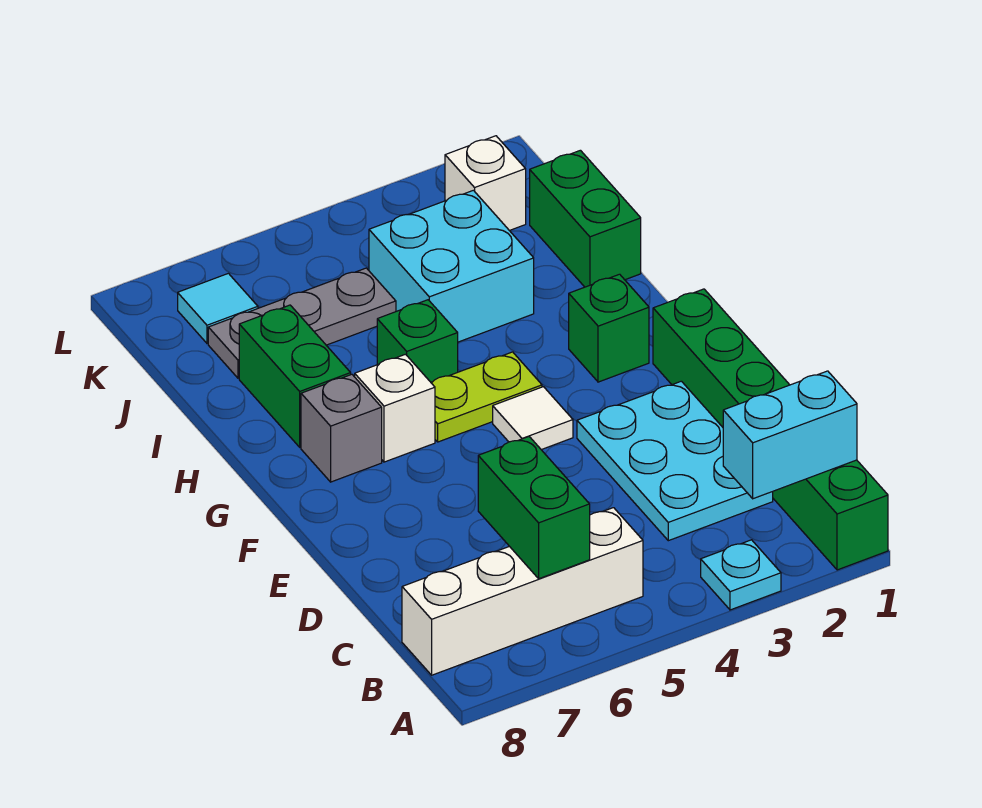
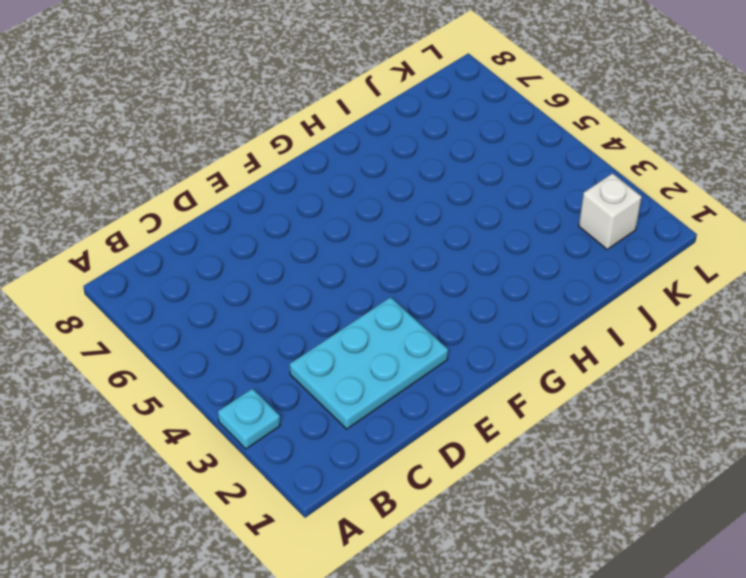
none -> green brick A1:F1 level 1
none -> white brick B5:B8 level 1
none -> white tile F4 level 1

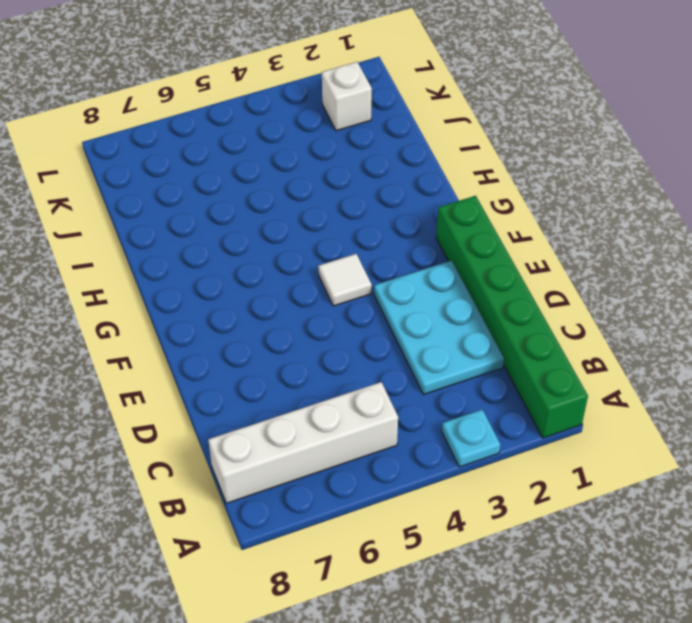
none -> green brick G2 level 1
none -> lime plate G4:G5 level 1
none -> white brick G6 level 1

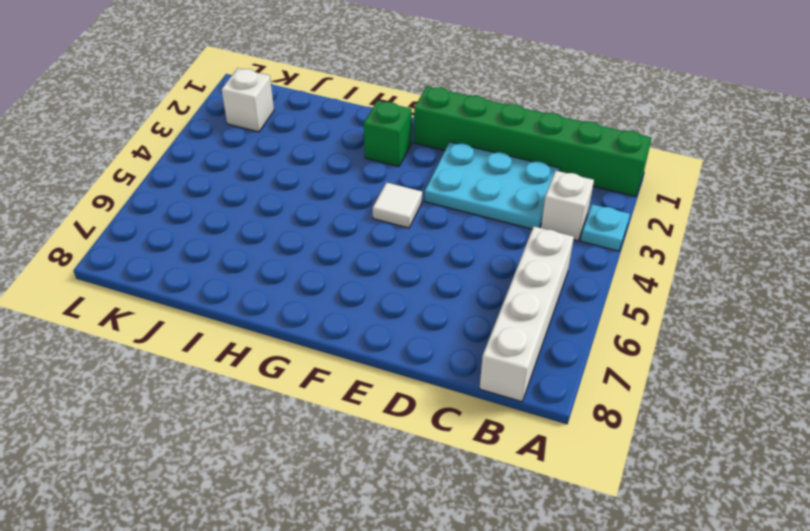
white brick B3 level 1 -> white brick G6 level 1
none -> lime plate G4:G5 level 1
none -> grey brick G7 level 1
none -> green brick H5 level 1

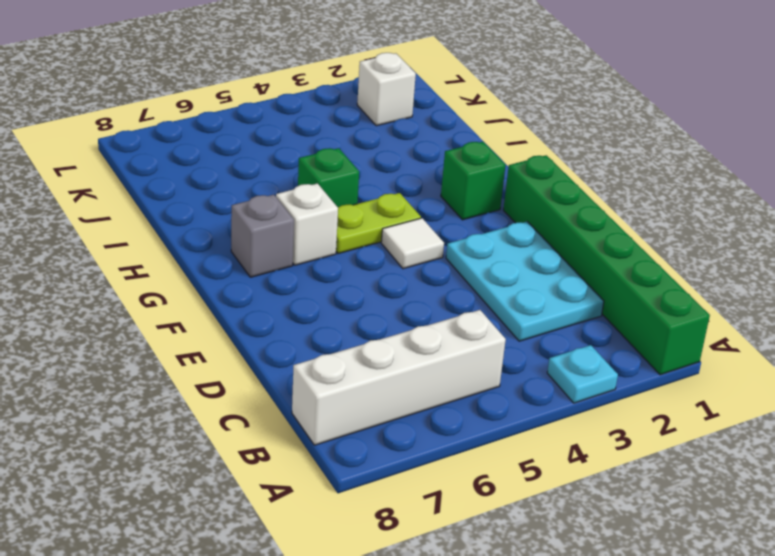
none -> green brick H7:I7 level 1
none -> green brick I1:J1 level 1
none -> cyan brick I3:J4 level 1

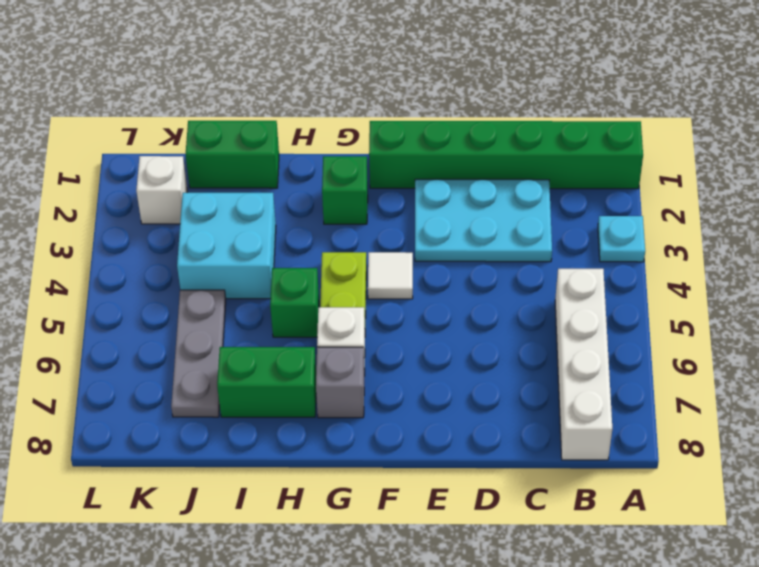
none -> cyan tile K7 level 1
none -> cyan brick B1:B2 level 2
none -> green brick B6:C6 level 2

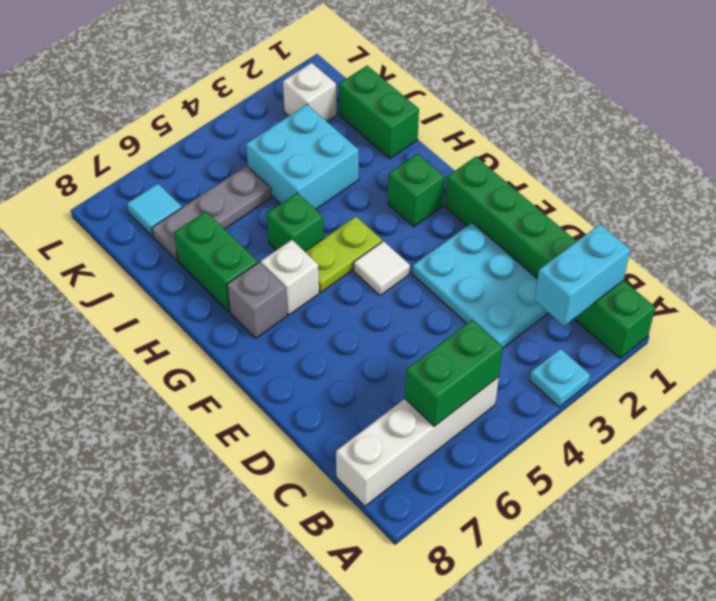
green brick B5:B6 level 2 -> green brick B6:C6 level 2

